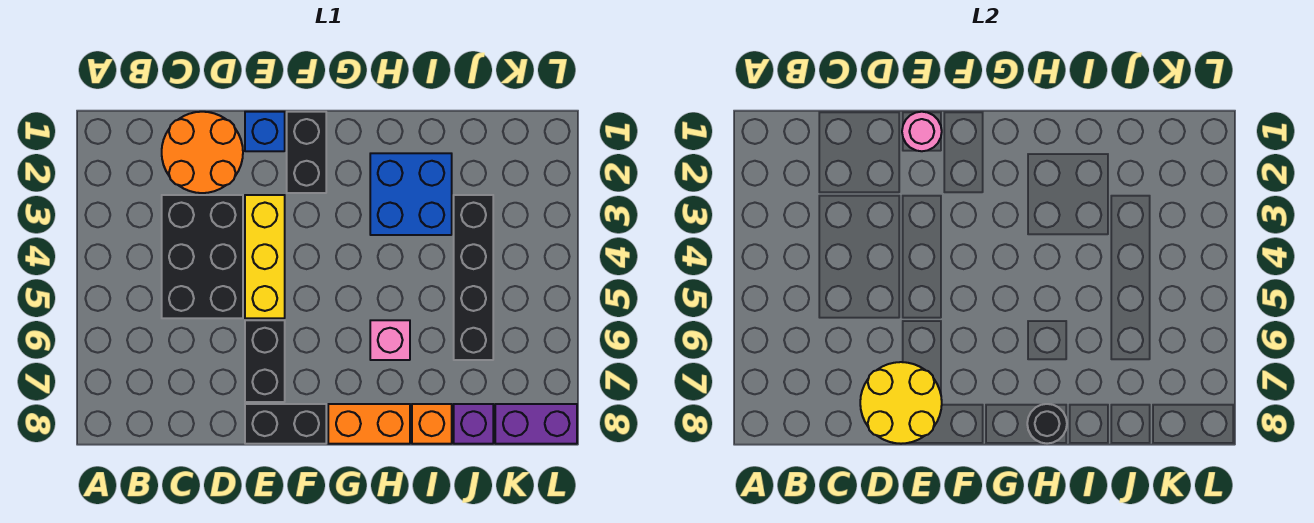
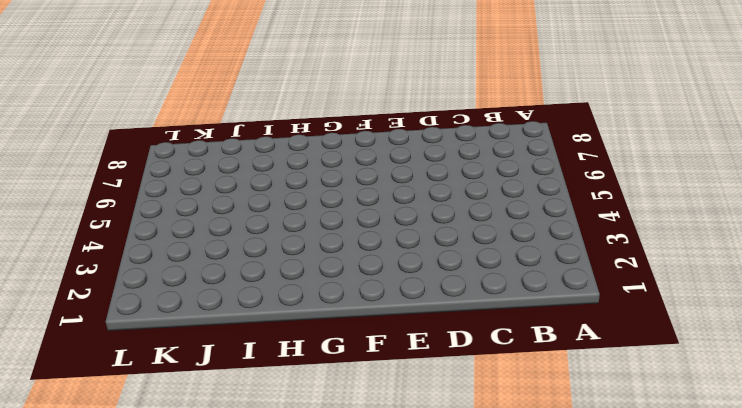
none -> orange round brick C1:D2 level 1
none -> black brick C3:D5 level 1
none -> blue brick E1 level 1

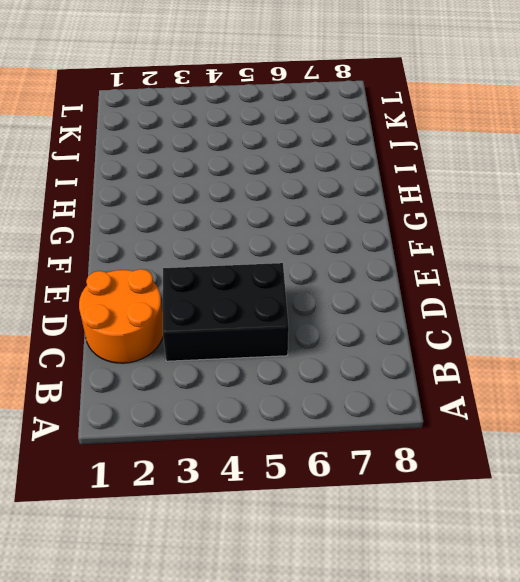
none -> blue brick E1 level 1
none -> yellow brick E3:E5 level 1
none -> black brick E6:E7 level 1

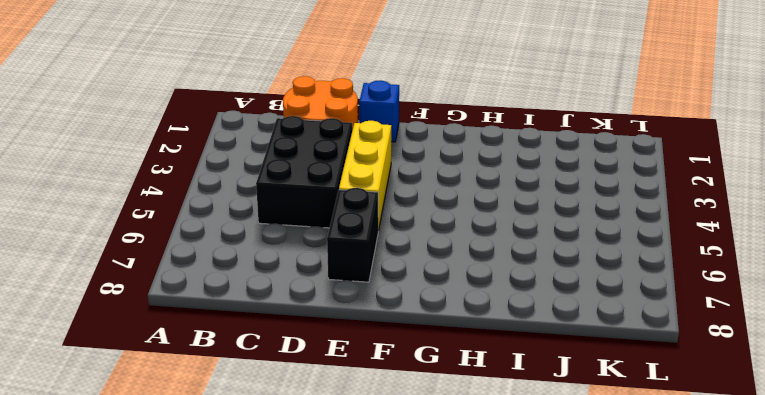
none -> black brick E8:F8 level 1
none -> black brick F1:F2 level 1
none -> orange brick G8:H8 level 1

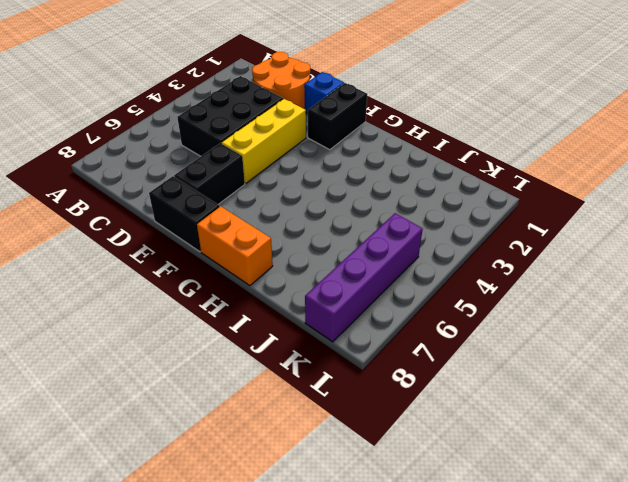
purple brick K5:K8 level 1 -> purple brick K8:L8 level 1
none -> blue brick H2:I3 level 1
none -> pink brick H6 level 1
none -> orange brick I8 level 1

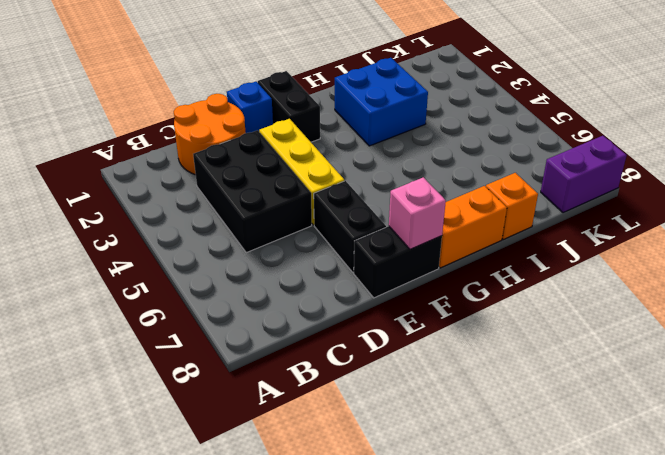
pink brick F8 level 2 -> pink brick H6 level 1
none -> black brick J3:J6 level 1
none -> purple brick J8 level 1
none -> yellow round brick D7:E8 level 2

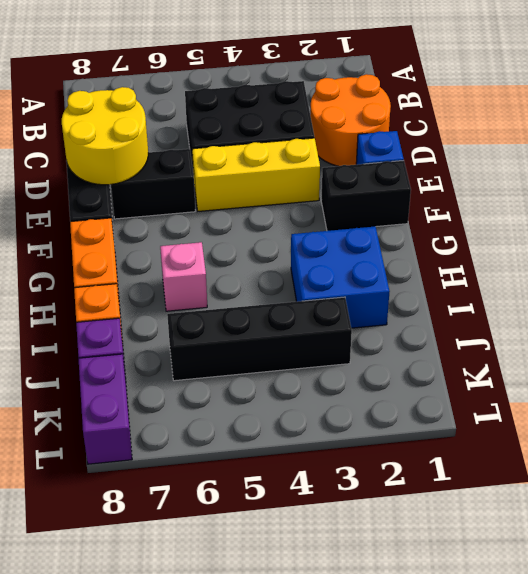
none -> pink round brick E1 level 2
none -> black round brick H8 level 2

